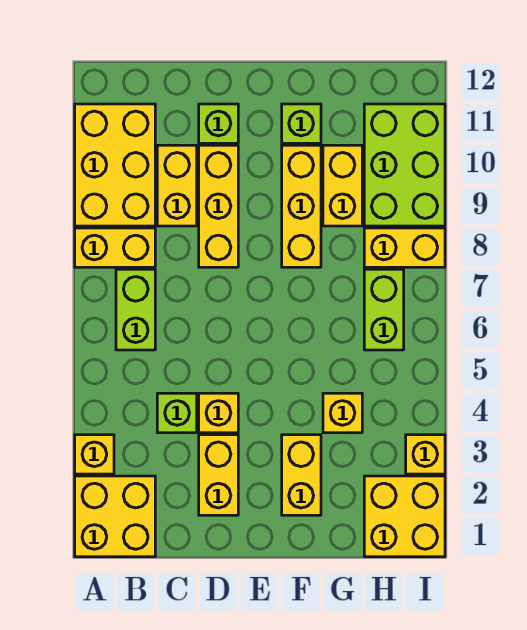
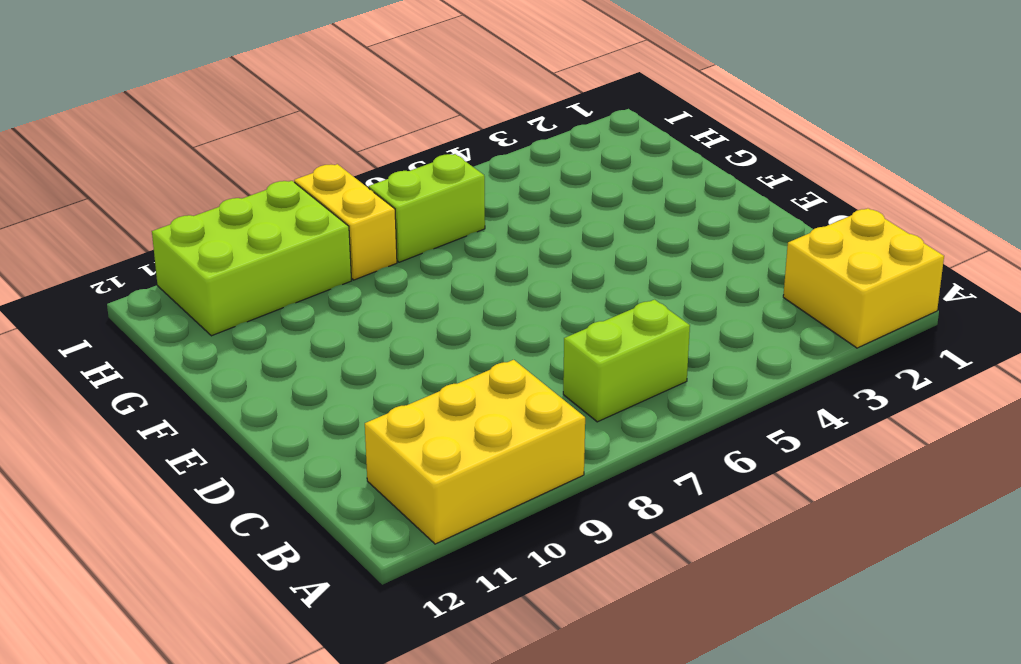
none -> yellow brick A3 level 1
none -> yellow brick A8:B8 level 1
none -> lime brick C4 level 1

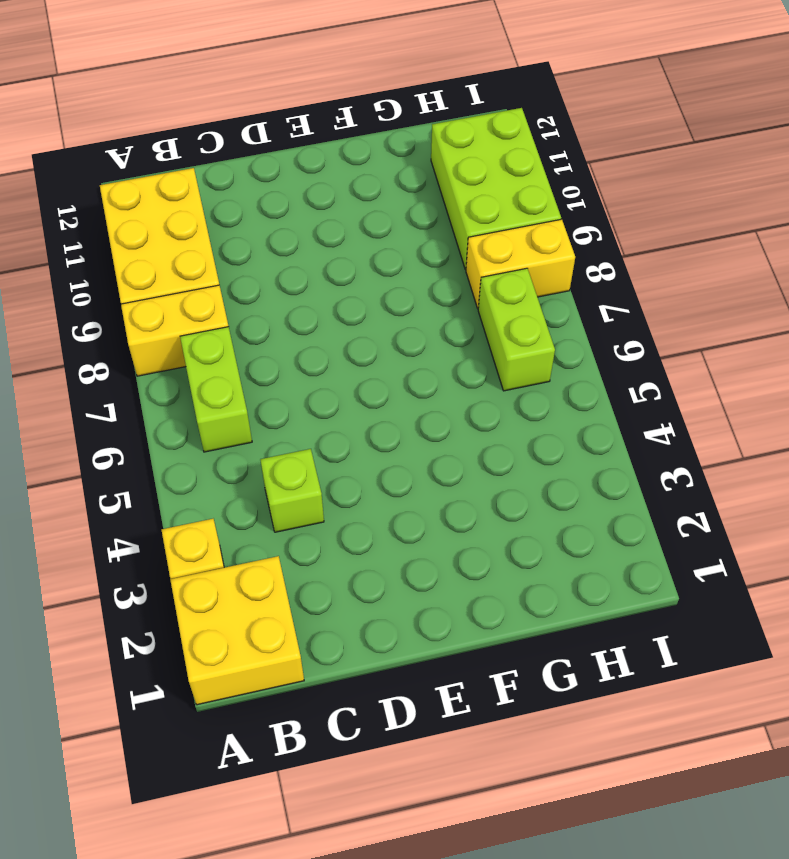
none -> yellow brick C9:C10 level 1
none -> yellow brick D2:D3 level 1
none -> yellow brick D4 level 1

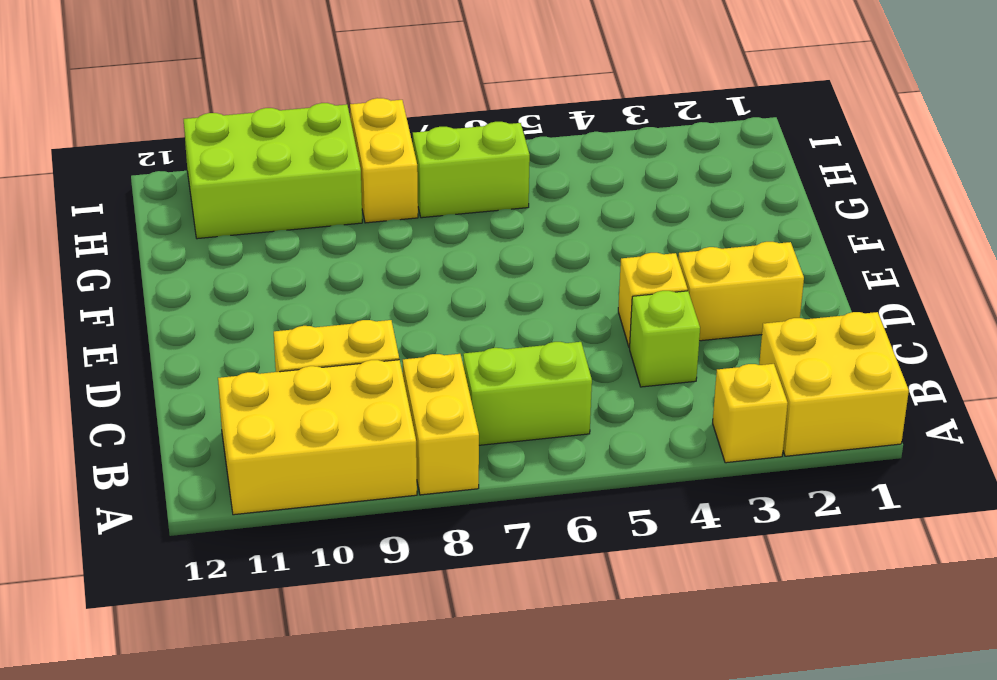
none -> yellow brick D8:D10 level 1
none -> lime brick D11 level 1
none -> yellow brick F2:F3 level 1

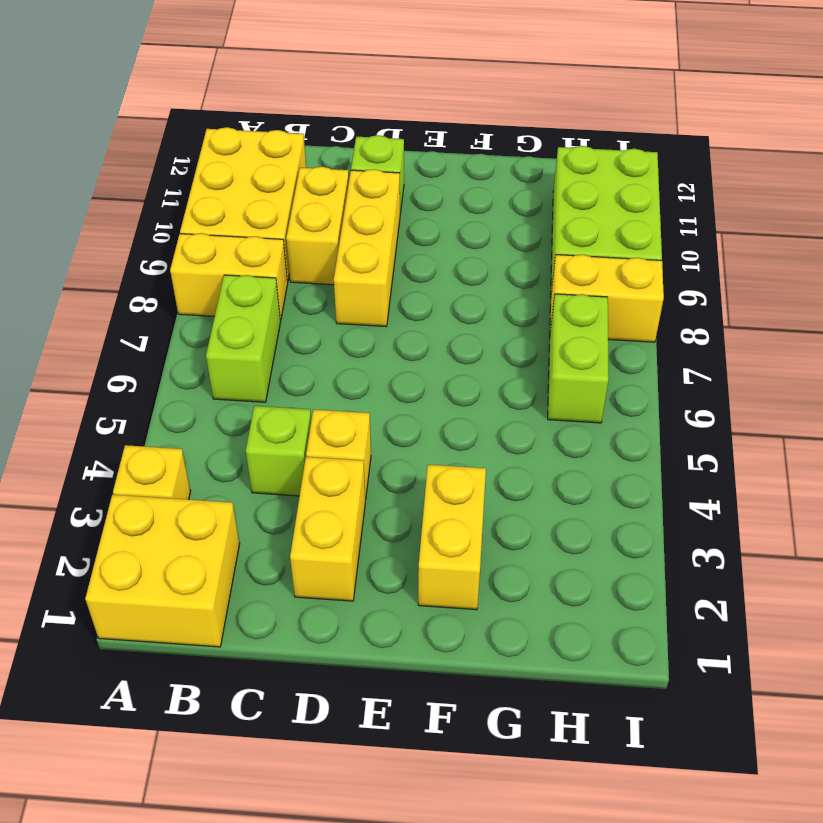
none -> yellow brick F8:F10 level 1
none -> lime brick F11 level 1
none -> yellow brick G4 level 1

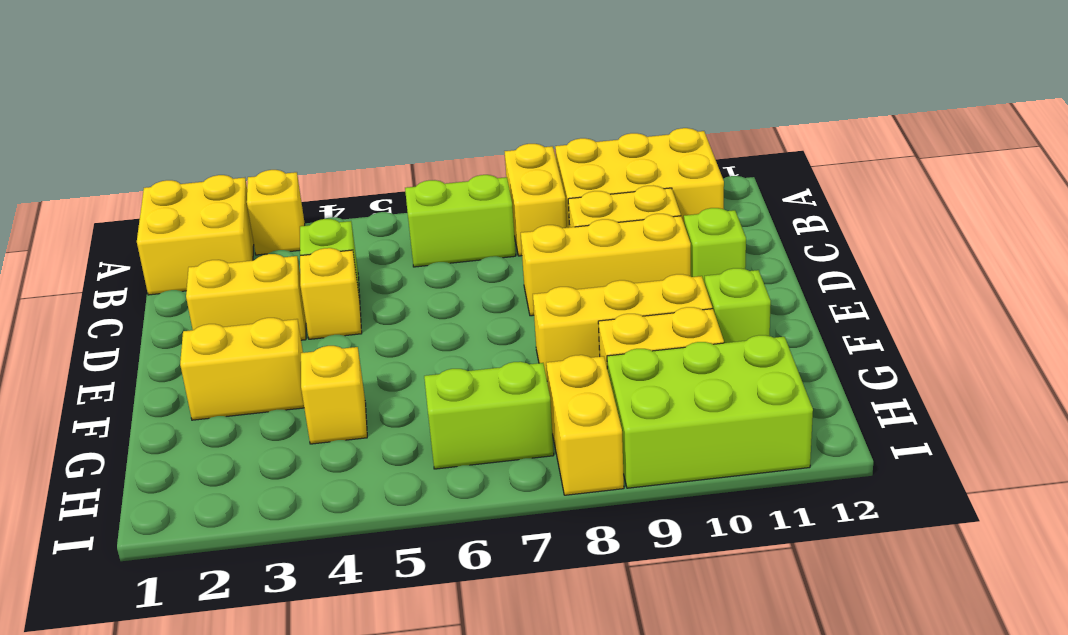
none -> yellow brick H1:I2 level 1
none -> yellow brick I3 level 1

